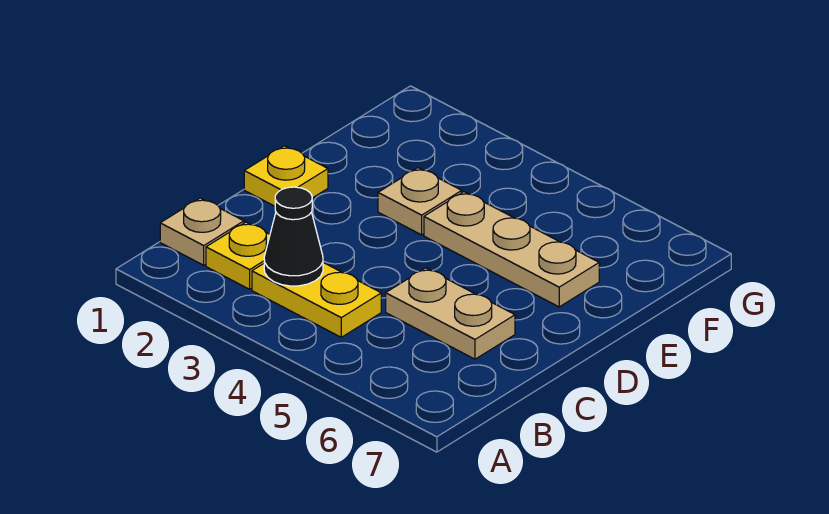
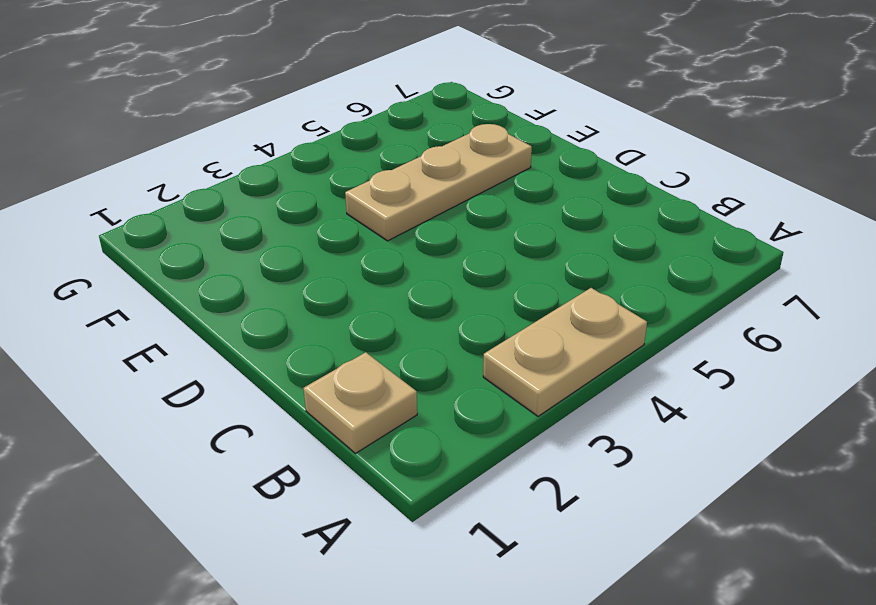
tan plate A3:A4 level 1 -> tan plate C5:C6 level 1
none -> yellow plate B2 level 1
none -> yellow plate B3:B4 level 1

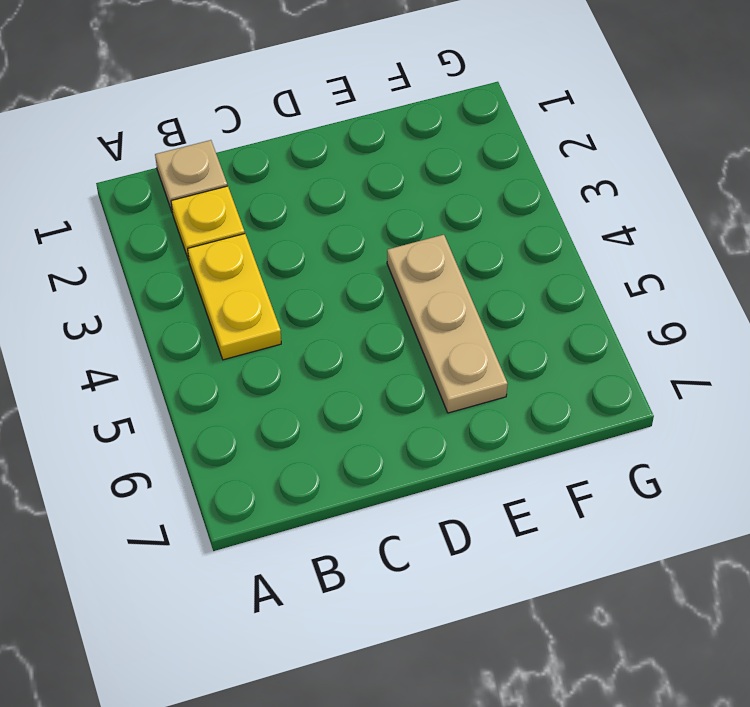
none -> tan plate C5:C6 level 1
none -> yellow plate D1 level 1

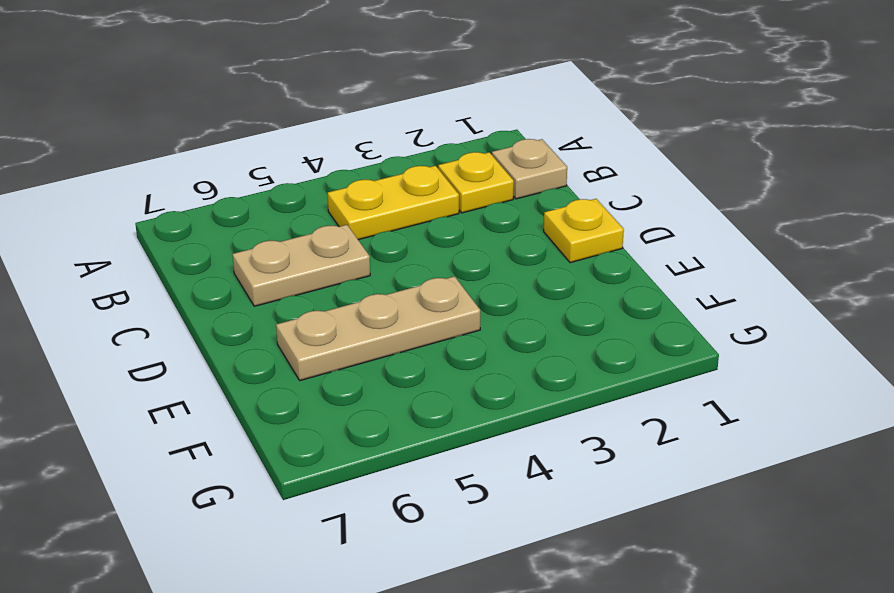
none -> tan plate E3 level 1
none -> black cone B3 level 2

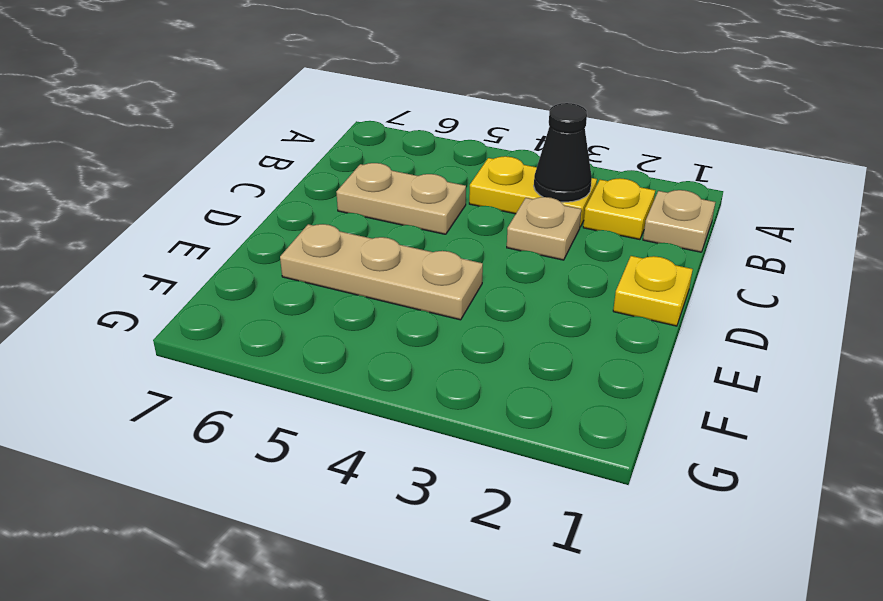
tan plate C3 level 1 -> tan plate E3 level 1

